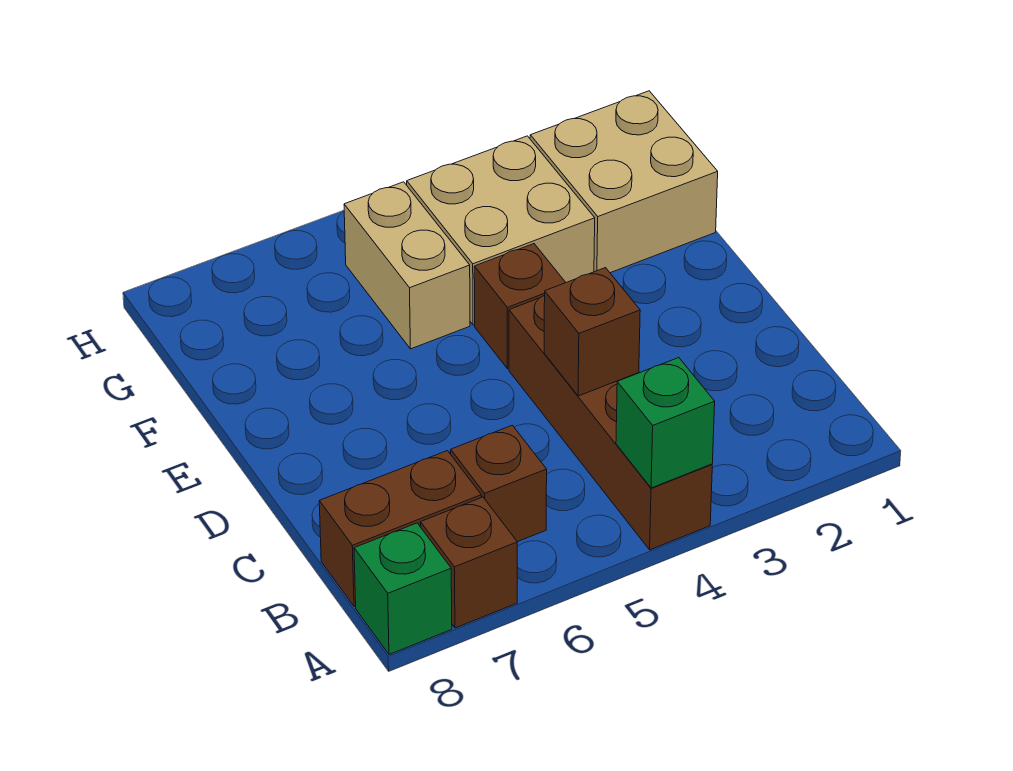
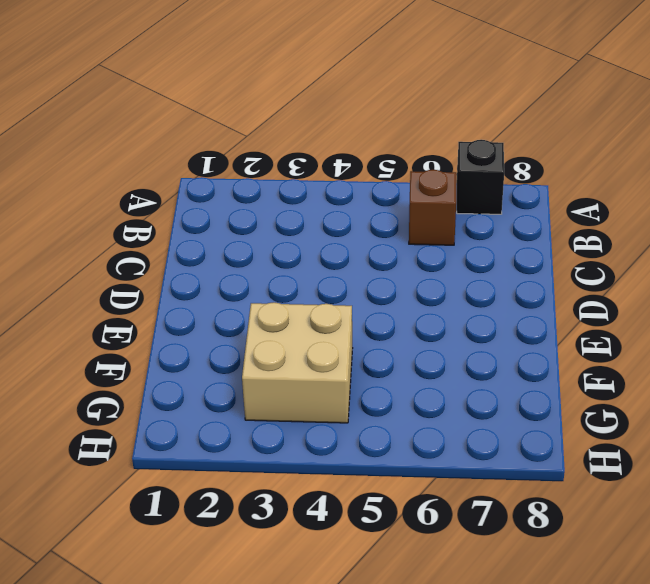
black brick A7 level 1 -> brown brick A7 level 1
none -> brown brick A4:D4 level 1
none -> green brick A8 level 1

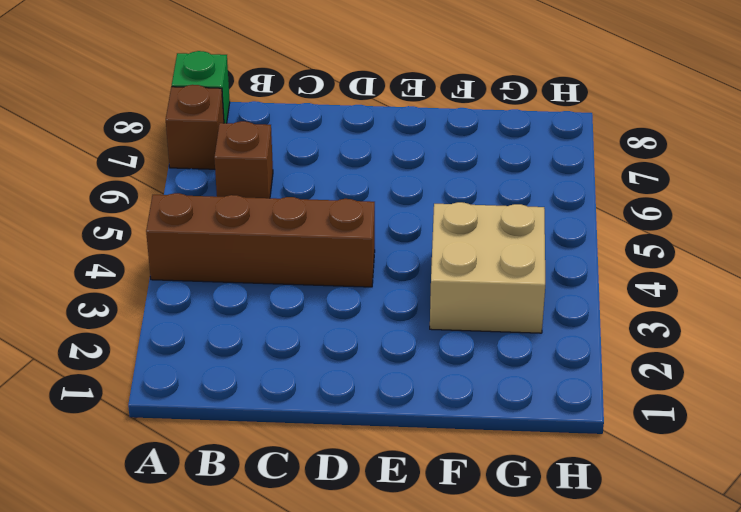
none -> brown brick B7:B8 level 1
none -> brown brick E4 level 1

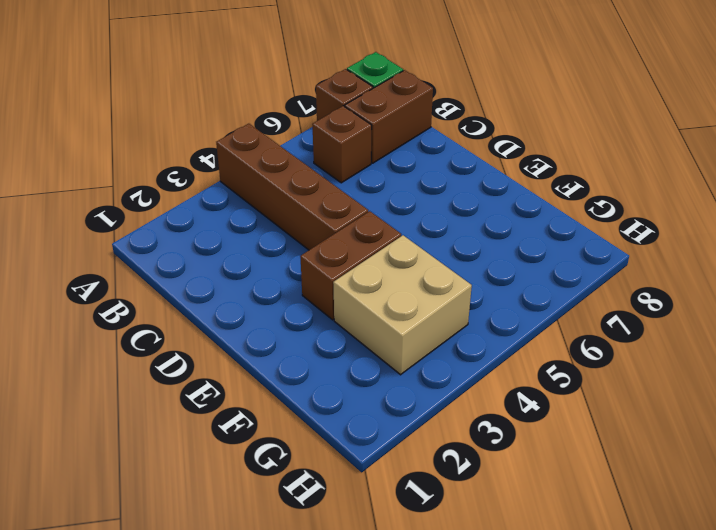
brown brick E3:E4 level 1 -> brown brick E4 level 1
none -> tan brick F1:G2 level 1
none -> tan brick F5:G5 level 1

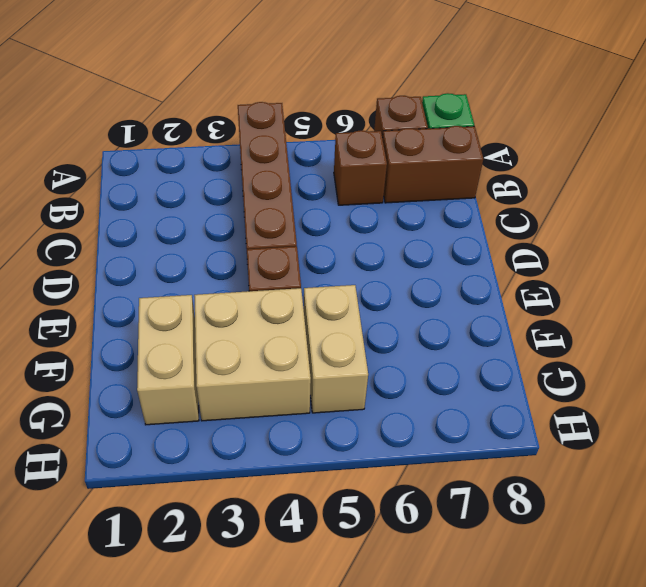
tan brick F2:G2 level 1 -> tan brick F1:G2 level 1
none -> green brick A4 level 2
none -> brown brick C4 level 2

